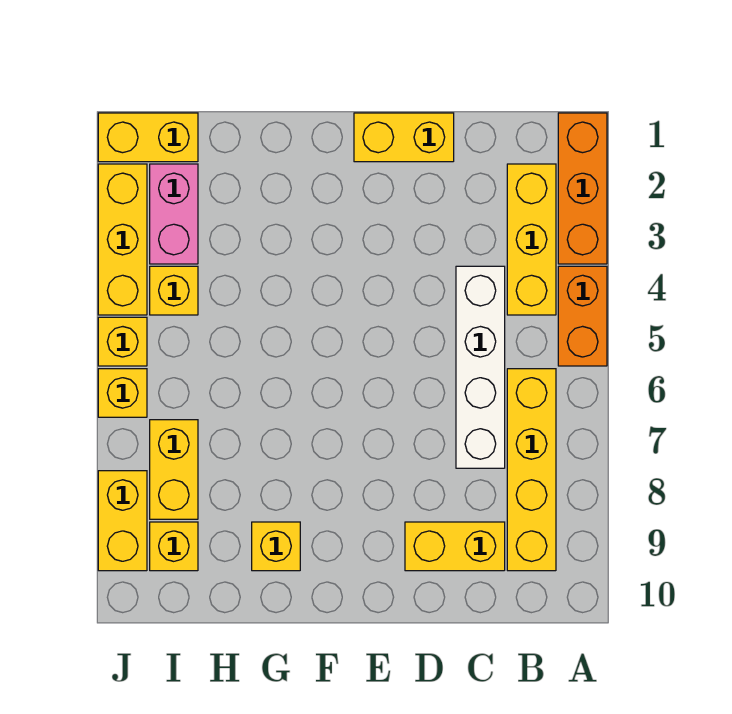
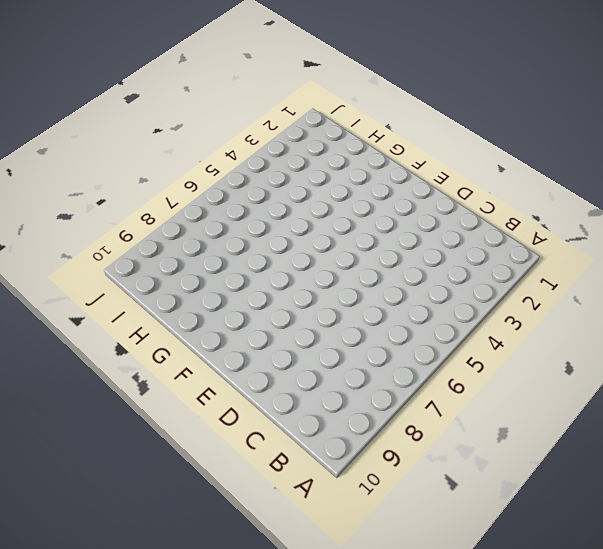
none -> orange brick A1:A3 level 1
none -> orange brick A4:A5 level 1
none -> yellow brick B2:B4 level 1

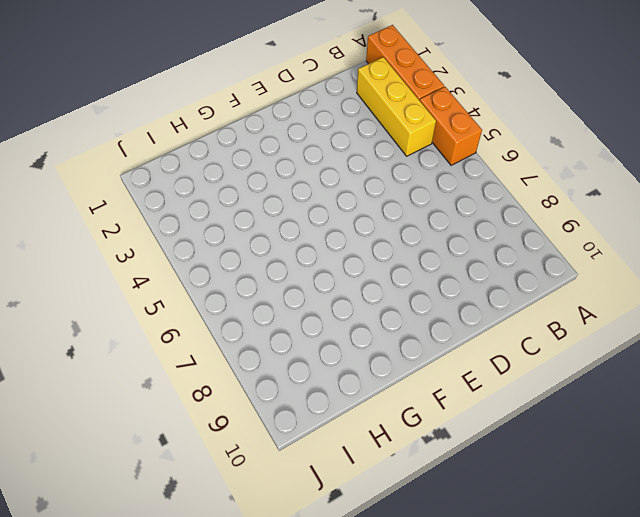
none -> yellow brick B6:B9 level 1
none -> white brick C4:C7 level 1
none -> yellow brick C9:D9 level 1

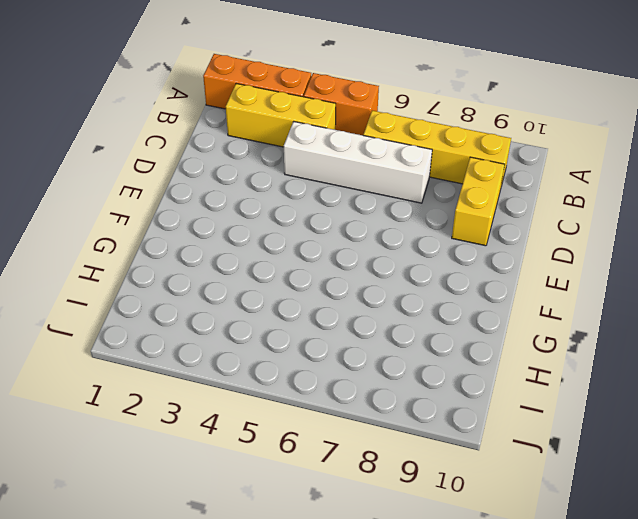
none -> yellow brick D1:E1 level 1
none -> yellow brick G9 level 1
none -> yellow brick I1:J1 level 1

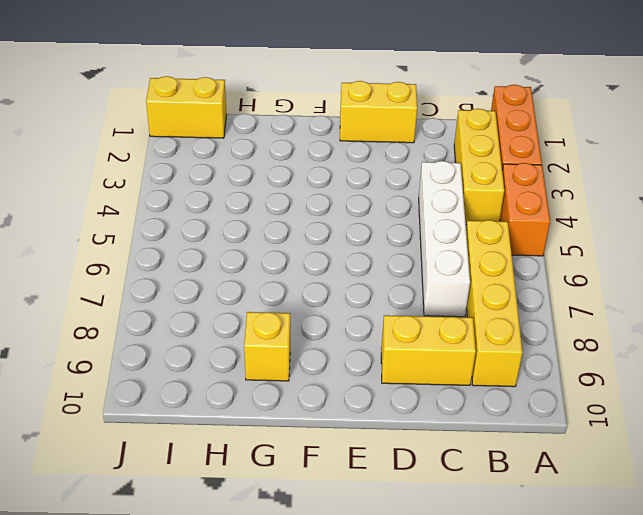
none -> pink brick I2:I3 level 1
none -> yellow brick I4 level 1
none -> yellow brick I7:I8 level 1

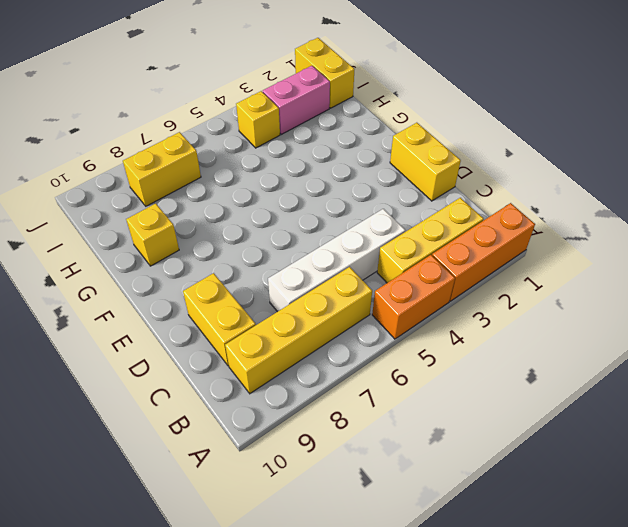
none -> yellow brick I9 level 1
none -> yellow brick J2:J4 level 1
none -> yellow brick J5 level 1

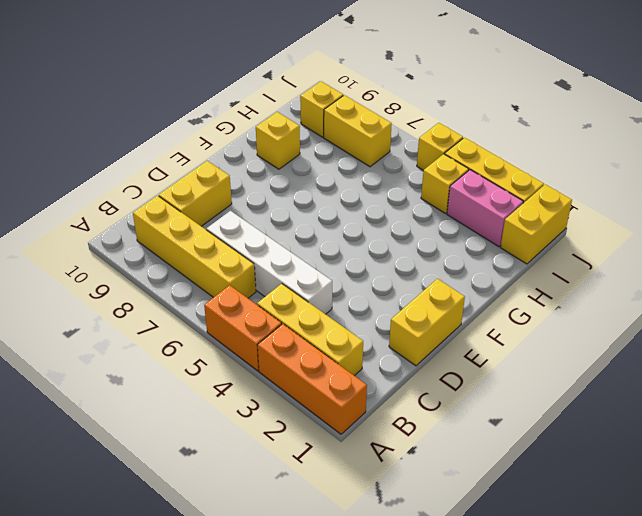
none -> yellow brick J6 level 1
none -> yellow brick J8:J9 level 1

